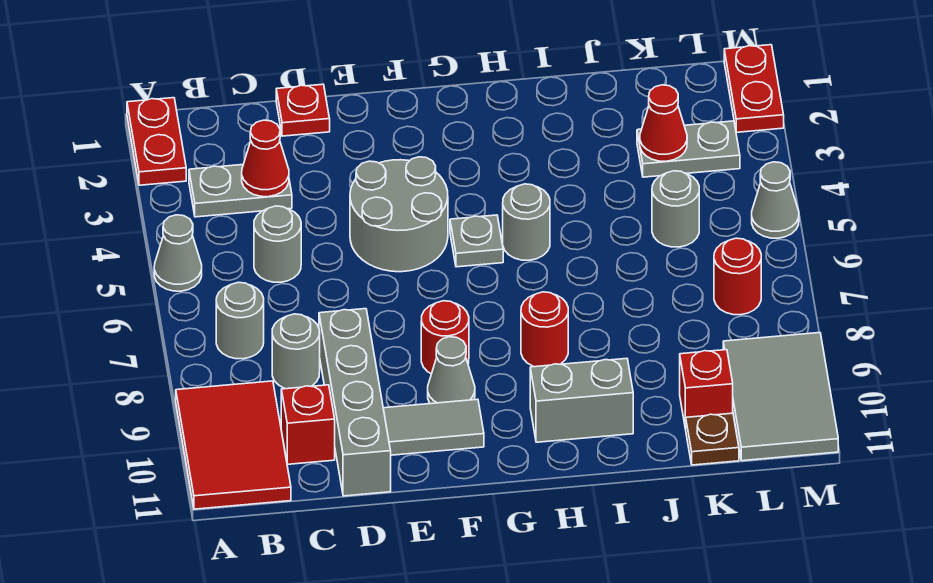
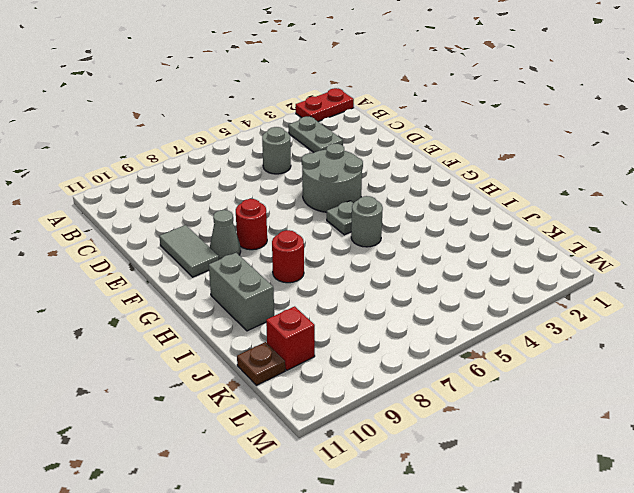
none -> grey cone A5 level 1
none -> red tile A9:B11 level 1
none -> grey round brick B7 level 1

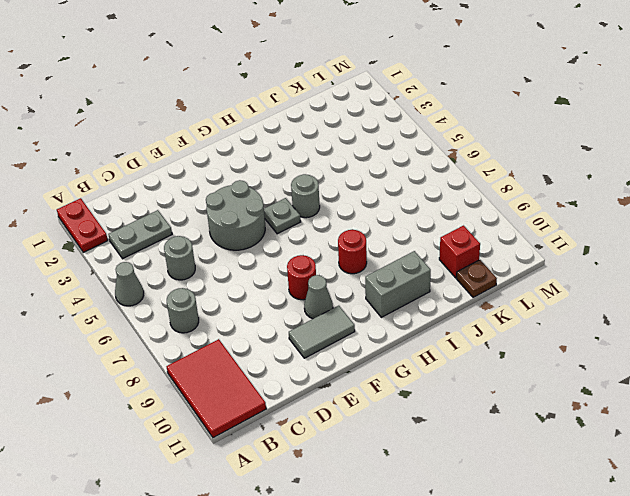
none -> grey round brick C8 level 1
none -> red brick C10 level 1
none -> red plate D1 level 1

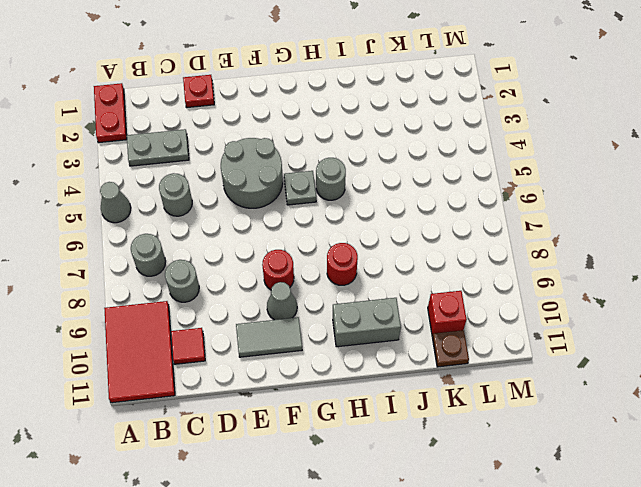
red tile C10 level 1 -> red brick C10 level 1
none -> grey brick D8:D11 level 1
none -> grey plate K3:L3 level 1
none -> grey round brick K5 level 1

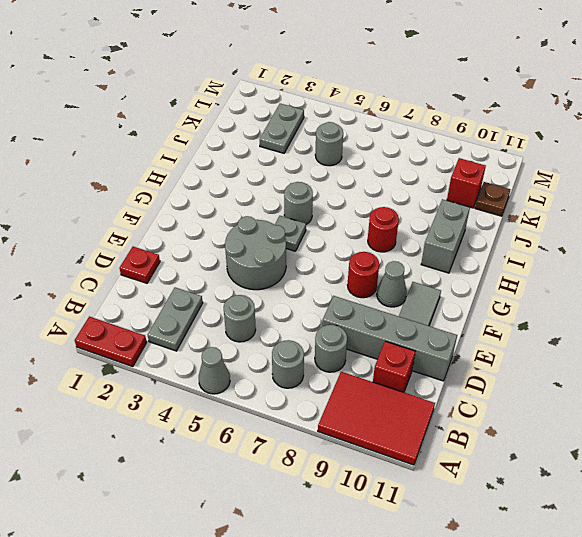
none -> red round brick L7 level 1
none -> grey tile L9:M11 level 1
none -> red plate M1:M2 level 1

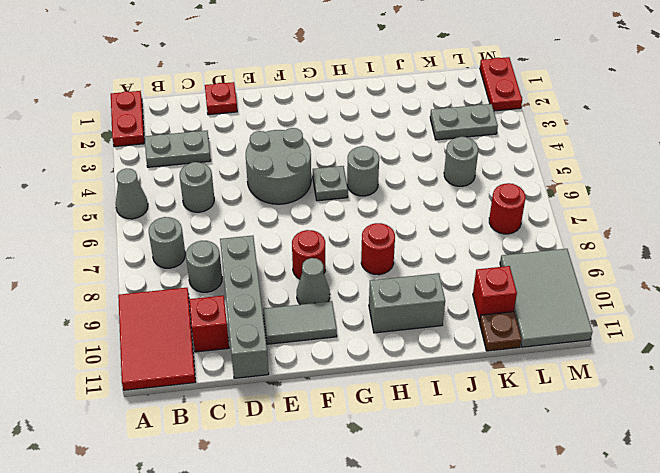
none -> grey cone M5 level 1
none -> red cone C3 level 2
none -> red cone K3 level 2

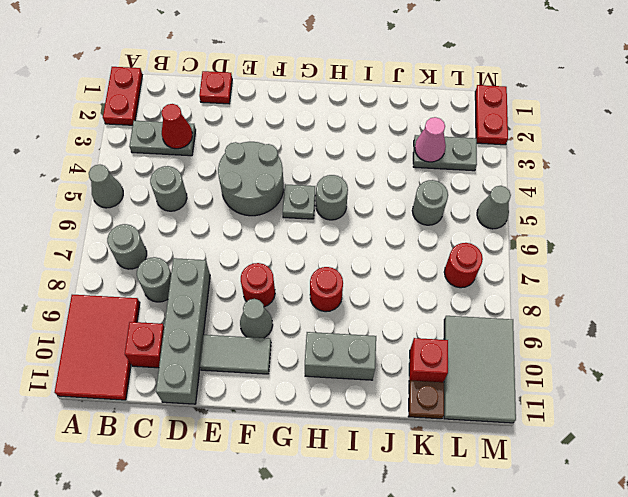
pink cone K3 level 2 -> red cone K3 level 2

